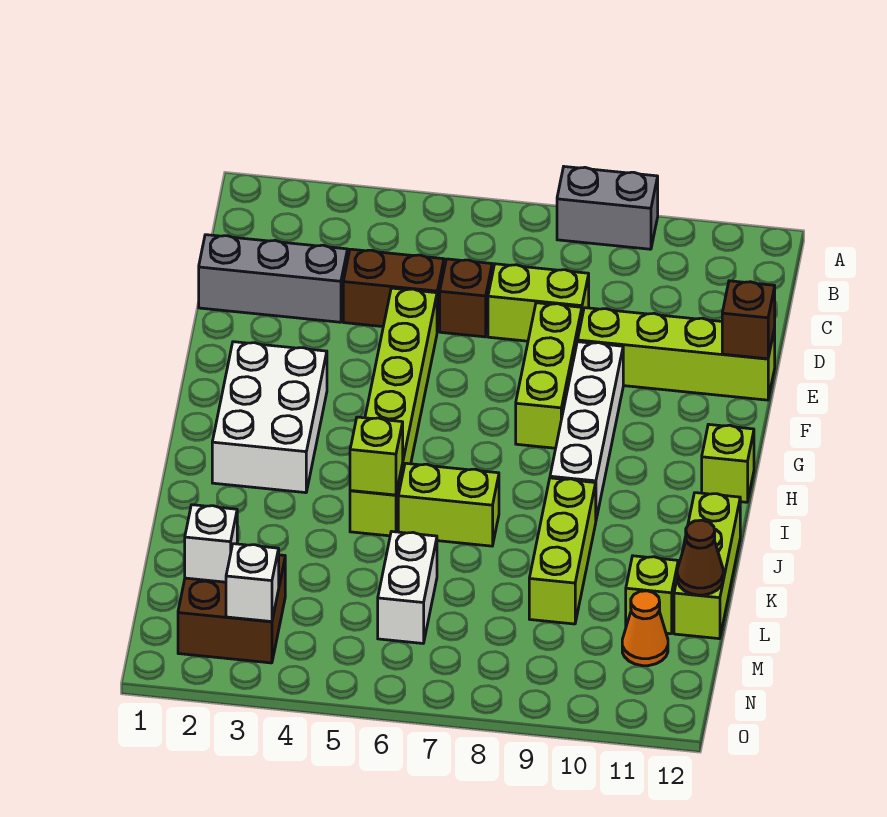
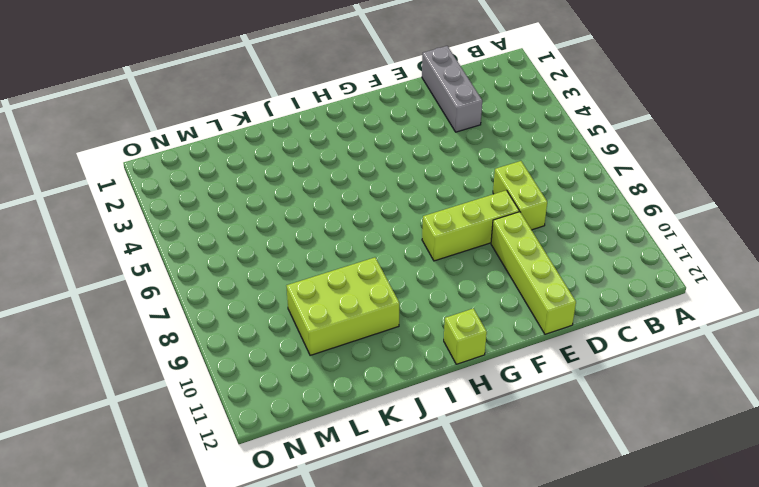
lime brick J9:L10 level 1 -> lime brick J9:L9 level 1
none -> grey brick A8:A9 level 1
none -> brown brick D4:D5 level 1
none -> brown brick D6 level 1

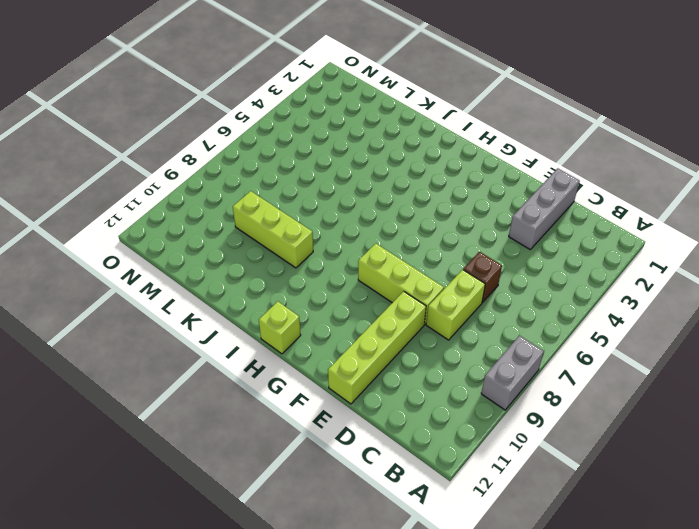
none -> brown brick D4:D5 level 1
none -> lime brick E5:J5 level 1
none -> white brick F9:I9 level 1

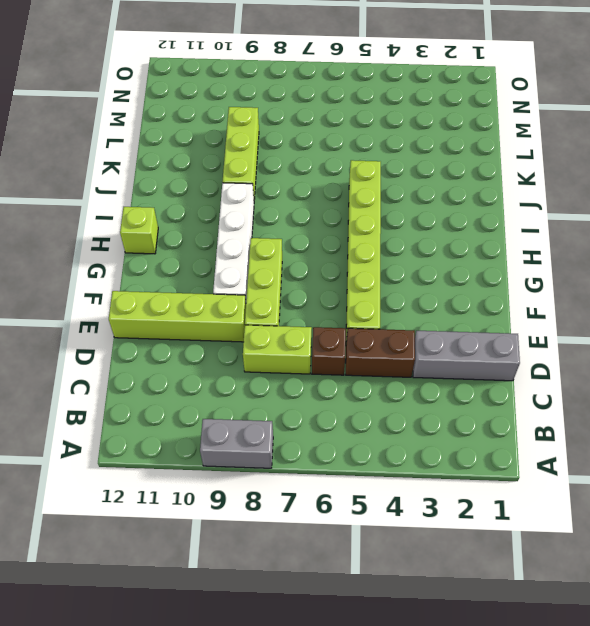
none -> white brick G2:I3 level 1
none -> lime brick J6:J7 level 1
none -> lime brick J12:L12 level 1

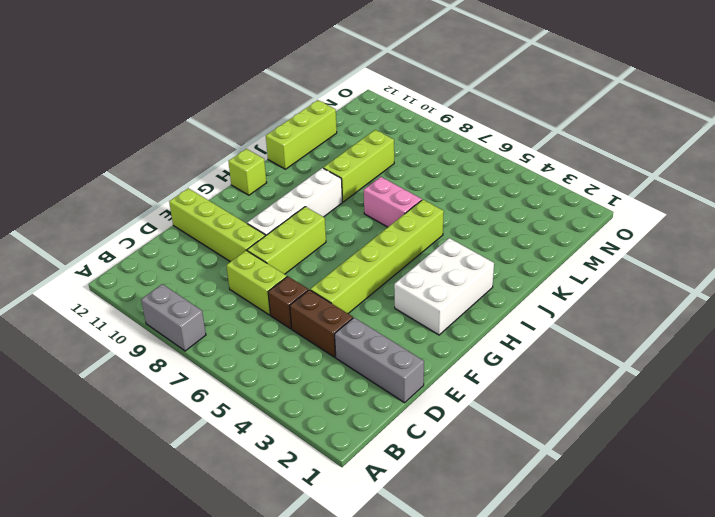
pink brick J6:J7 level 1 -> lime brick J6:J7 level 1
none -> white brick L6:M6 level 1
none -> lime brick L11 level 1
none -> brown brick M2:N3 level 1

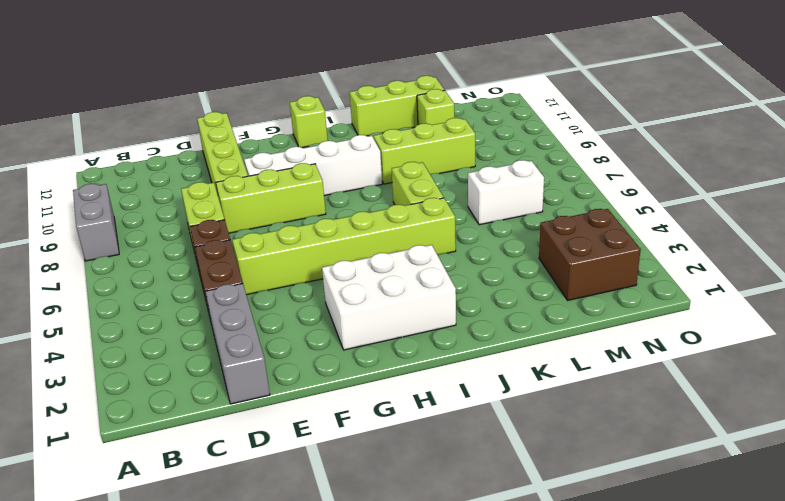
none -> orange cone M11 level 1
none -> brown brick E12 level 2
none -> lime brick J5 level 2

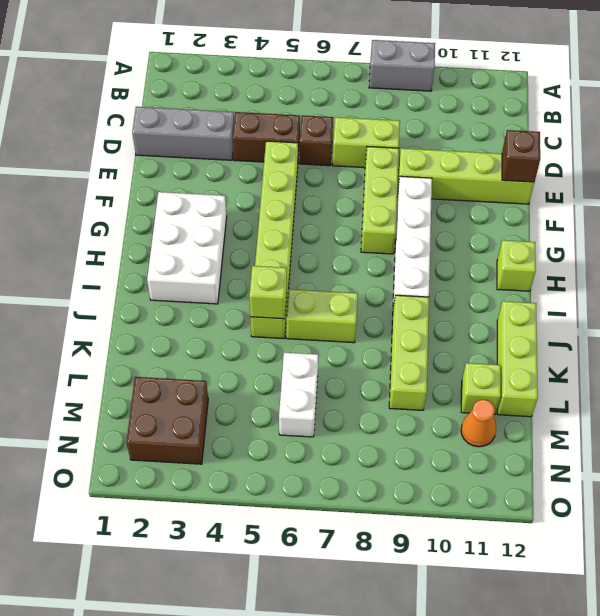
none -> brown cone L12 level 2
none -> white brick M2 level 2
none -> white brick N3 level 2

